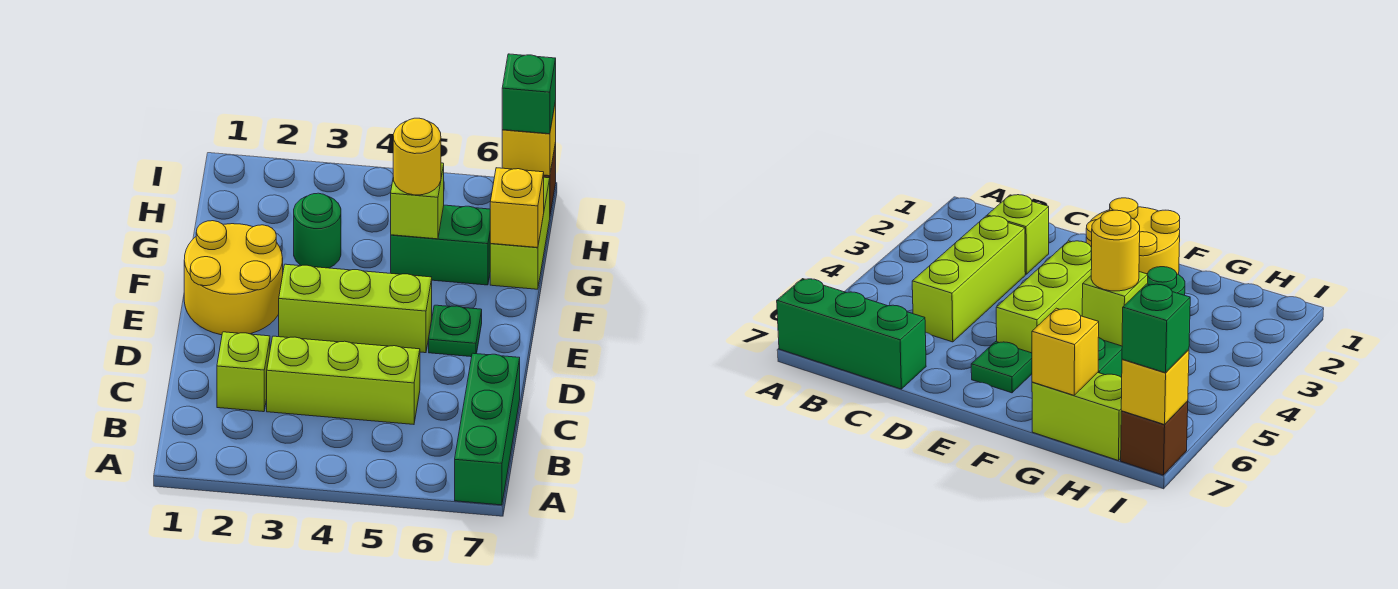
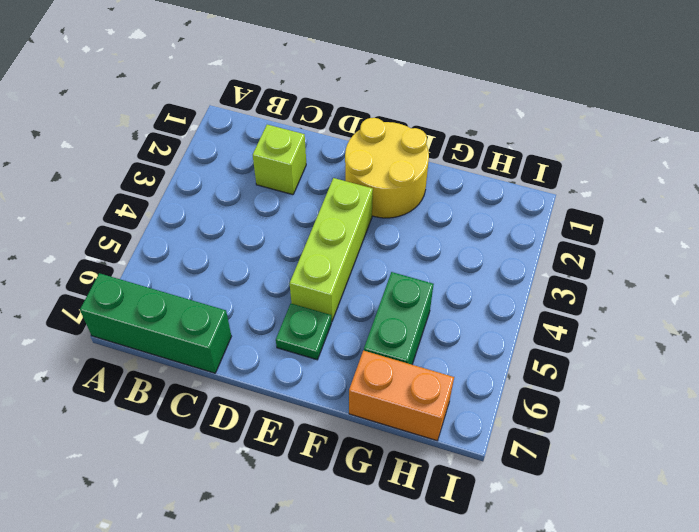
orange brick G7:H7 level 1 -> lime brick G7:H7 level 1
none -> lime brick C3:C5 level 1
none -> green round brick G3 level 1
none -> brown brick I7 level 1

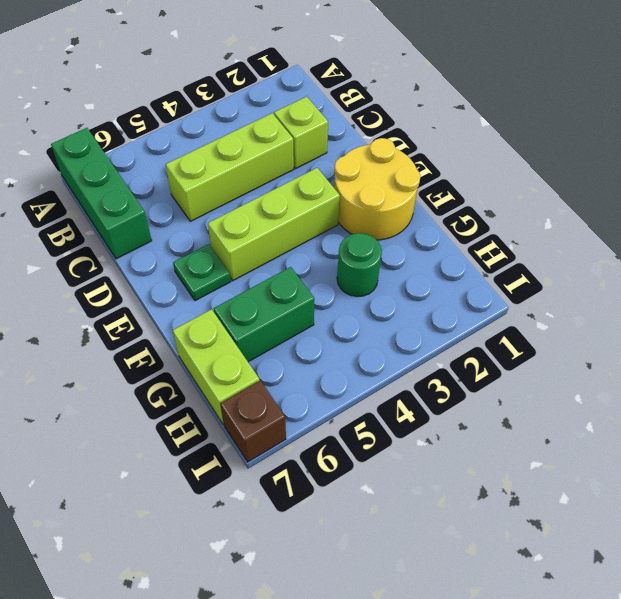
none -> lime brick G5 level 2
none -> yellow brick G7 level 2
none -> yellow brick I7 level 2

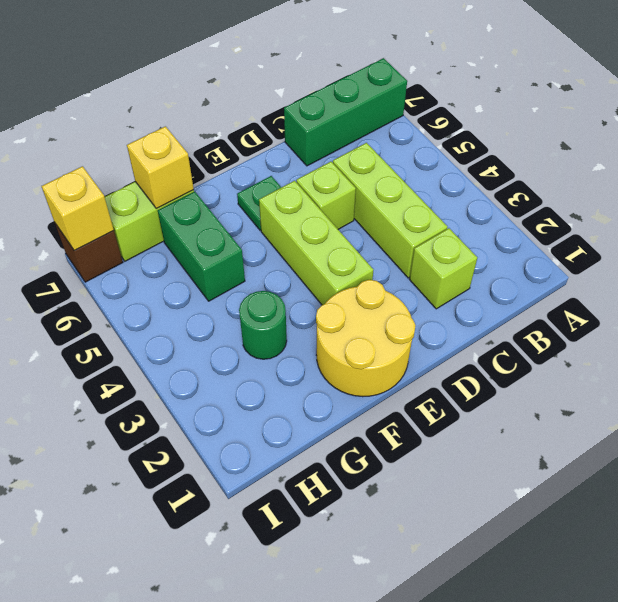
lime brick D5 level 1 -> lime brick G5 level 2
none -> yellow round brick G5 level 3
none -> green brick I7 level 3

